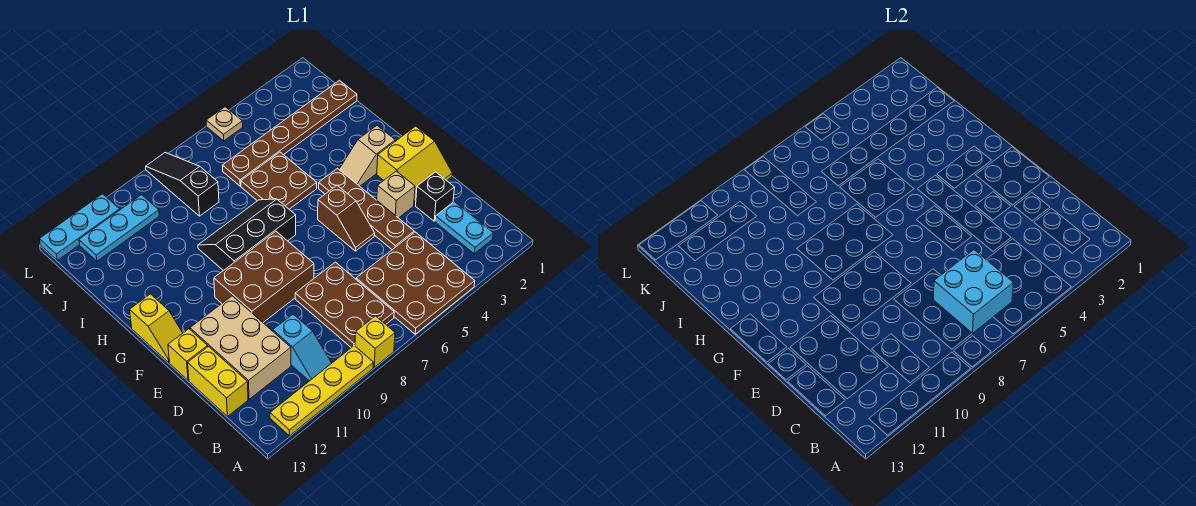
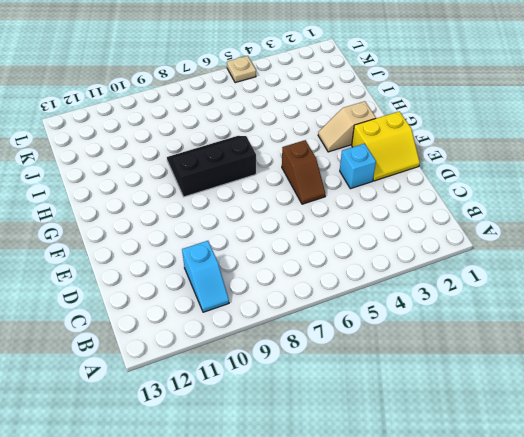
cyan brick E3 level 1 -> tan brick E3 level 1
none -> brown plate A4:C6 level 1
none -> yellow brick A8 level 1
none -> yellow plate A9:A12 level 1

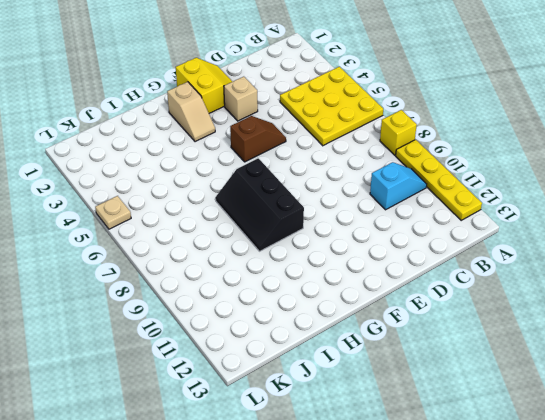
yellow plate A4:C6 level 1 -> brown plate A4:C6 level 1
none -> cyan plate B2:C2 level 1
none -> brown plate B7:D8 level 1
none -> tan brick C11:E12 level 1

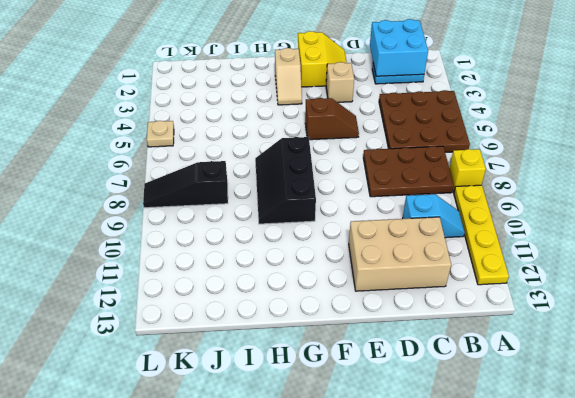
cyan brick B1:C2 level 2 -> cyan brick B6:C7 level 2
none -> yellow brick C13:D13 level 1
none -> black brick D2 level 1
none -> brown plate D4:G4 level 1

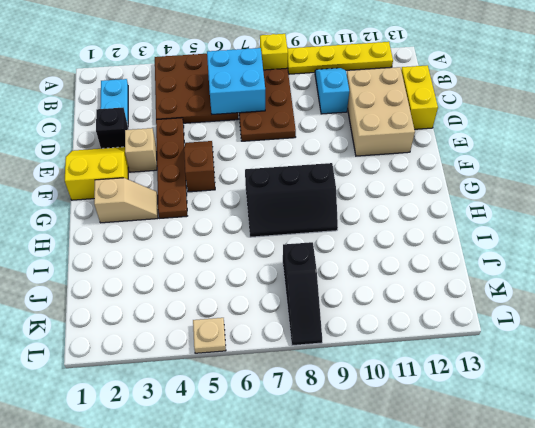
none -> brown brick E8:F10 level 1
none -> yellow brick E13 level 1
none -> yellow slope F13:G13 level 1 top G

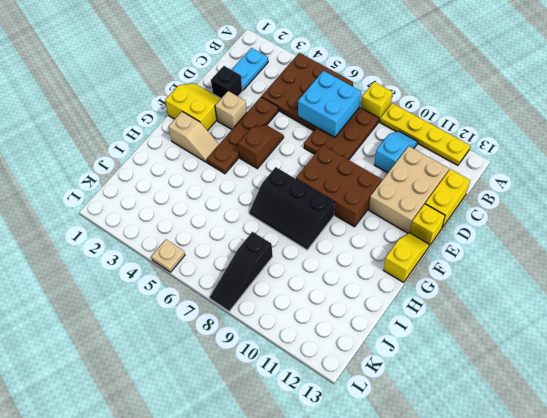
none -> brown plate H5:I6 level 1
none -> brown plate J1:J6 level 1
none -> cyan plate K10:K12 level 1

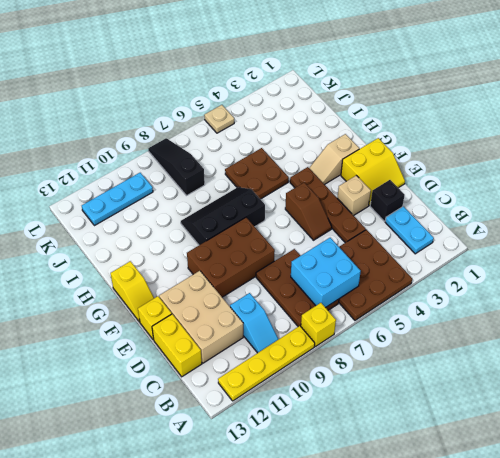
none -> brown plate J1:J6 level 1
none -> cyan plate L11:L13 level 1

